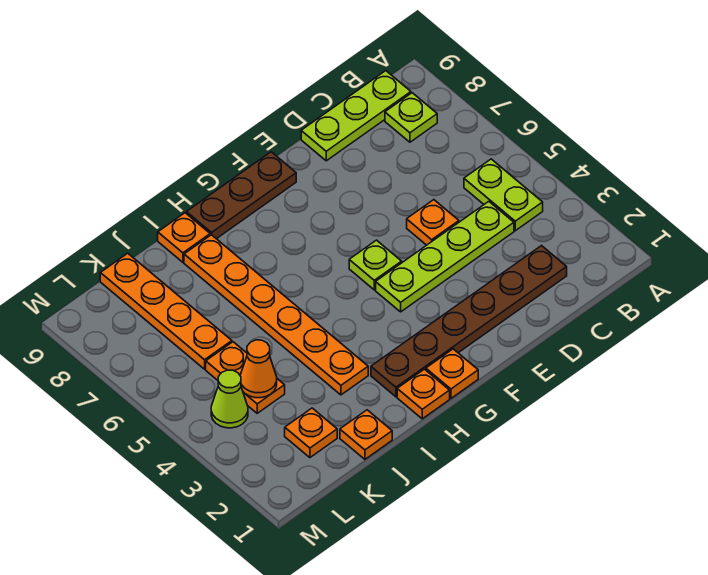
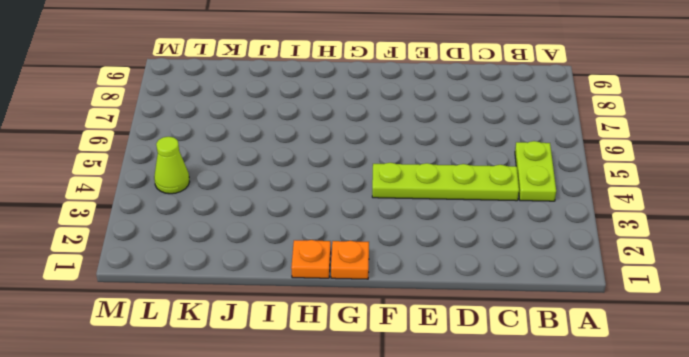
none -> lime plate B8 level 1
none -> lime plate B9:D9 level 1
none -> brown plate C2:H2 level 1

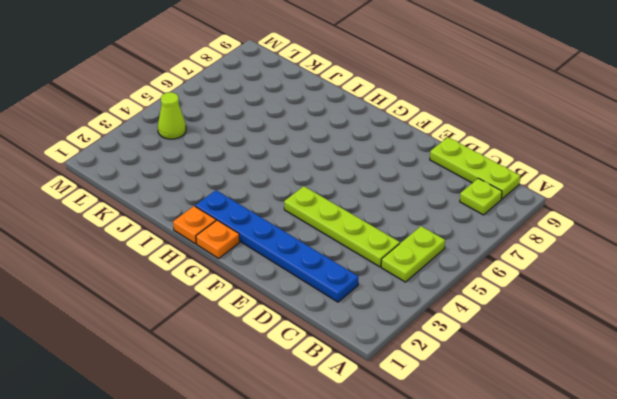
blue plate C2:H2 level 1 -> brown plate C2:H2 level 1
none -> orange plate D5 level 1
none -> lime plate F5 level 1
none -> brown plate F9:H9 level 1

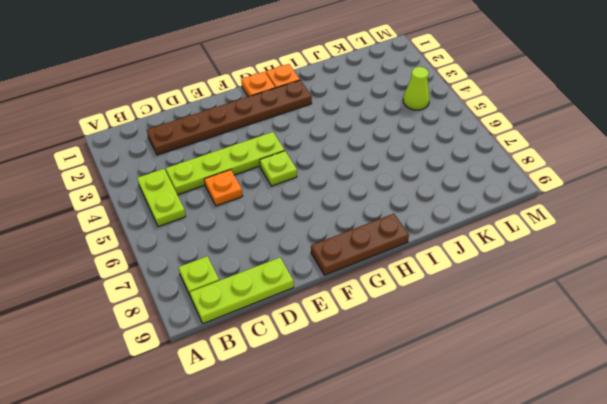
none -> orange plate I3:I8 level 1
none -> orange plate I9 level 1
none -> orange plate J1 level 1

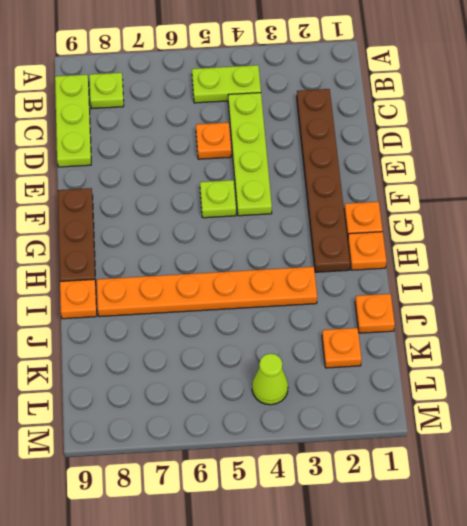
none -> orange plate K4:K5 level 1
none -> orange plate K6:K9 level 1
none -> orange cone K4 level 2

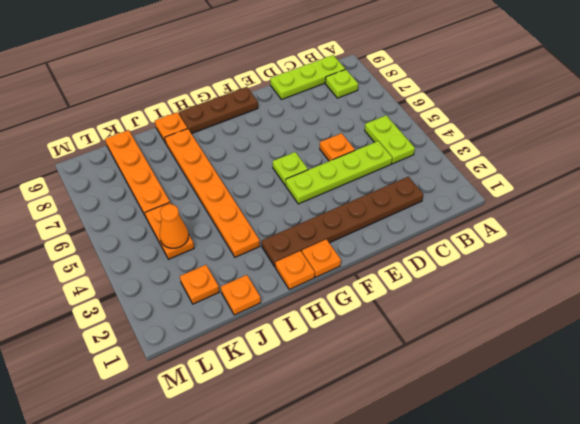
none -> lime cone L4 level 1

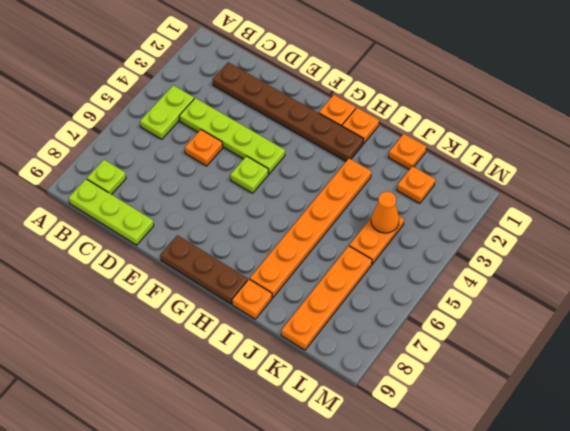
none -> lime cone L4 level 1

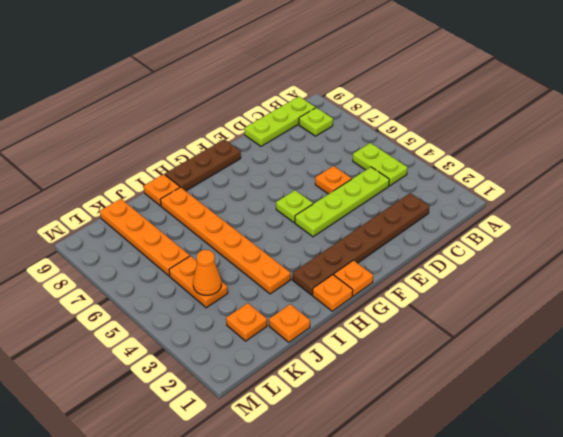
none -> lime cone L4 level 1

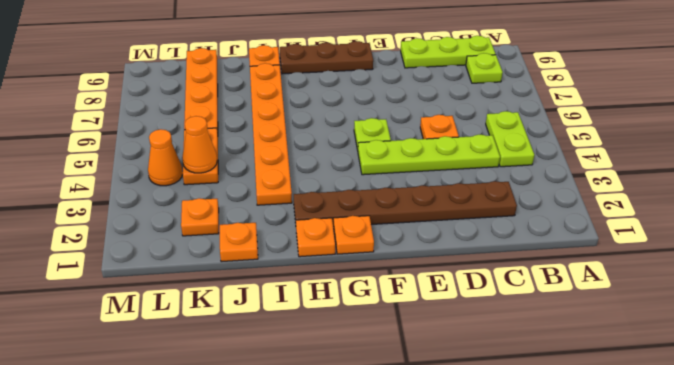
orange cone L4 level 1 -> lime cone L4 level 1

